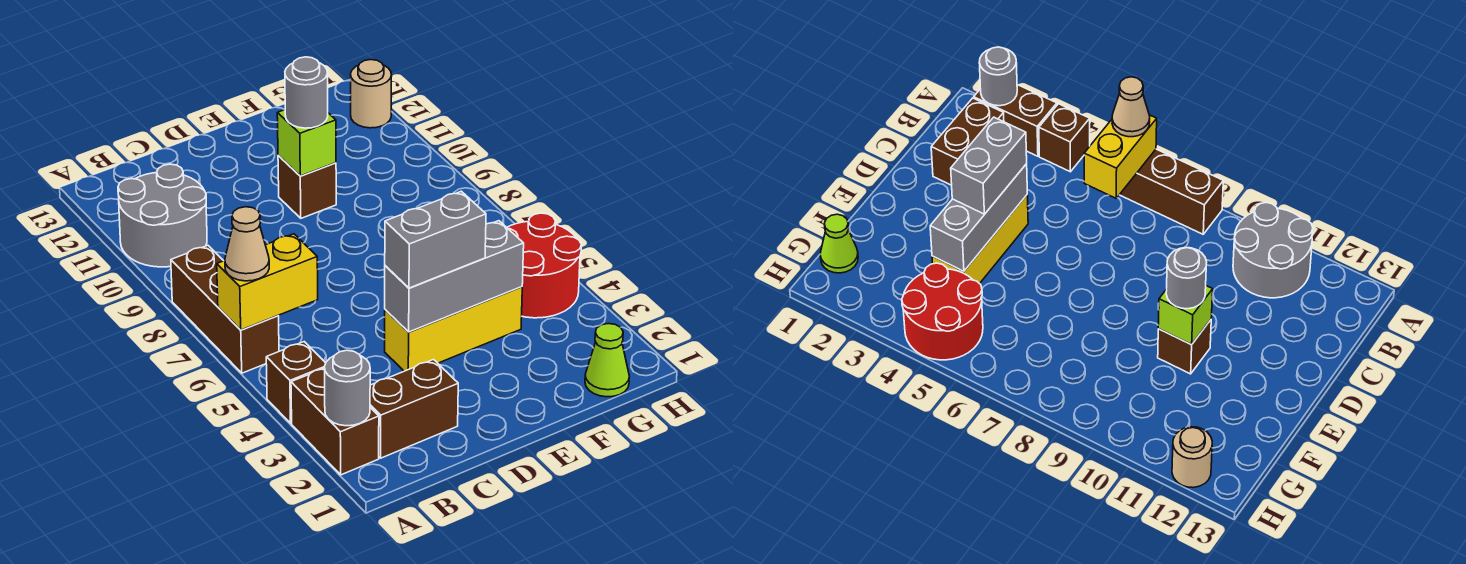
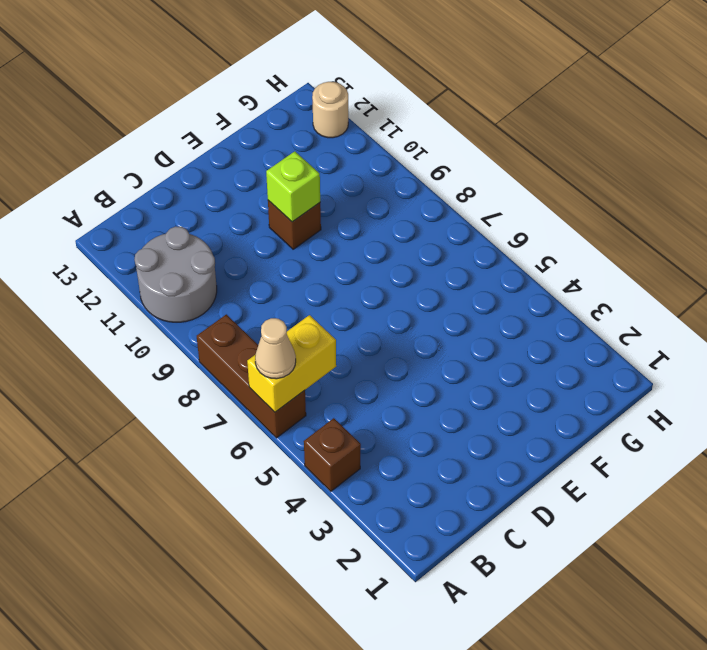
none -> brown brick A2:A3 level 1
none -> brown brick B2:C2 level 1
none -> yellow brick D4:F4 level 1

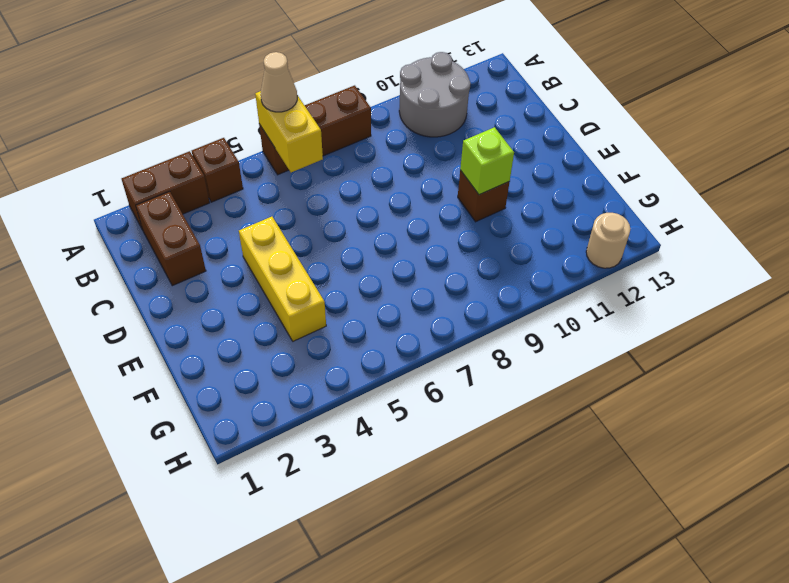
none -> lime cone G1 level 1
none -> red round brick G4:H5 level 1
none -> grey round brick A2 level 2

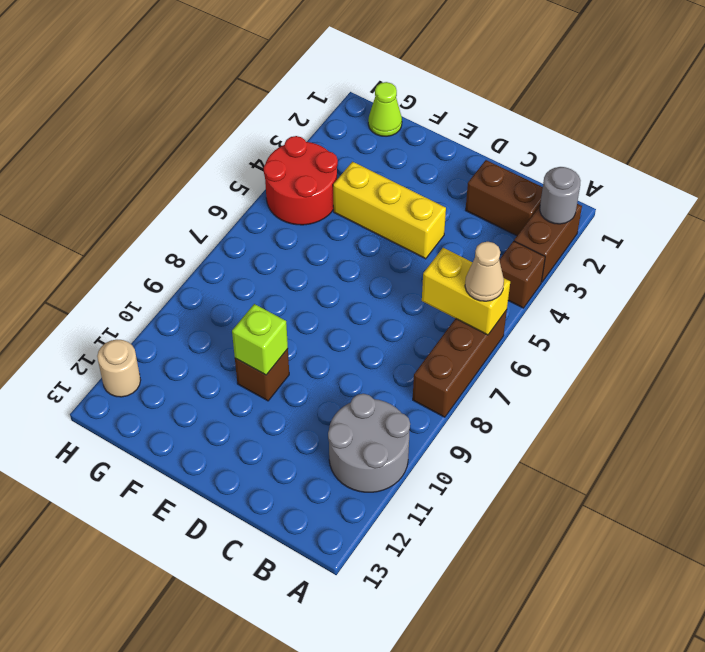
none -> grey brick D4:F4 level 2
none -> grey brick D4:E4 level 3
none -> grey round brick E10 level 3

